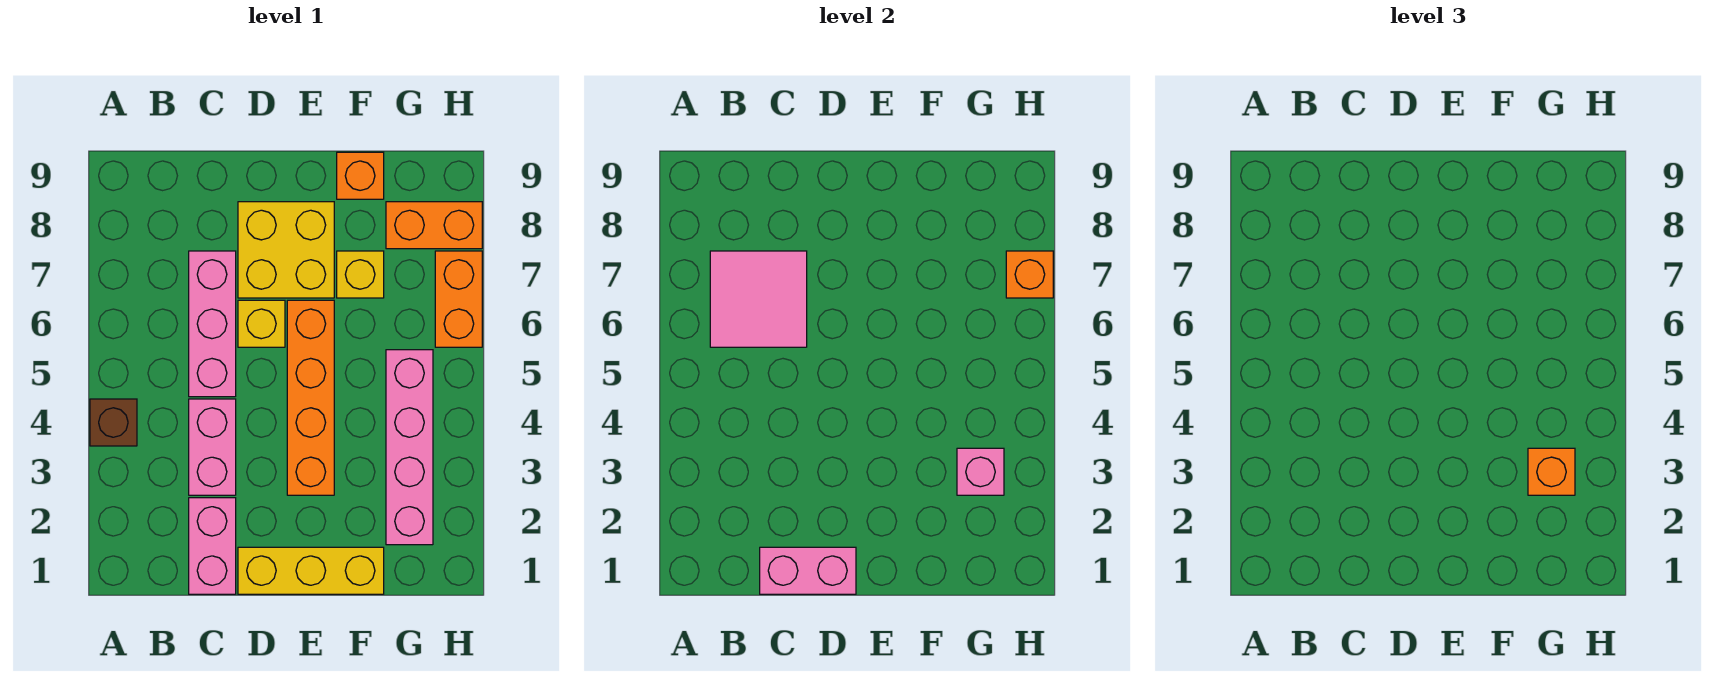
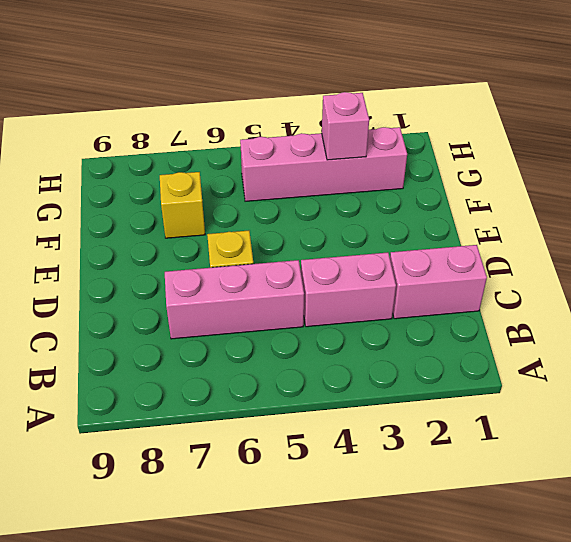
none -> brown brick A4 level 1
none -> yellow brick D1:F1 level 1
none -> yellow brick D7:E8 level 1

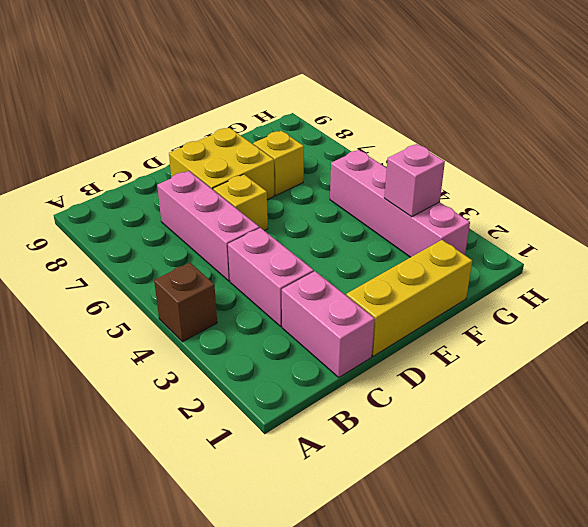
none -> orange brick E3:E6 level 1
none -> orange brick F9 level 1
none -> orange brick G8:H8 level 1

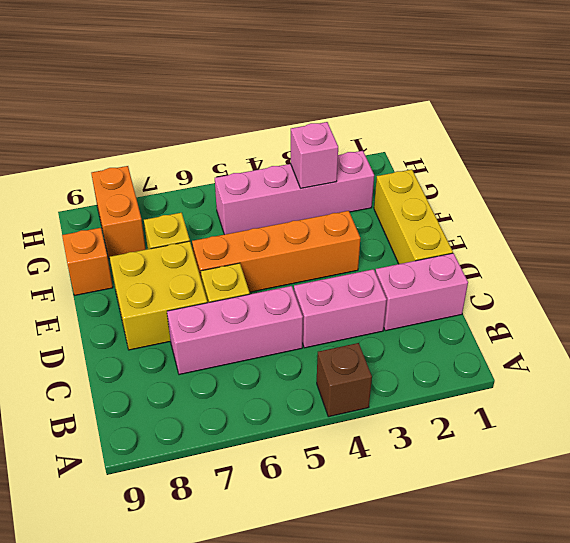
none -> orange brick H6:H7 level 1
none -> pink tile B6:C7 level 2
none -> pink brick C1:D1 level 2

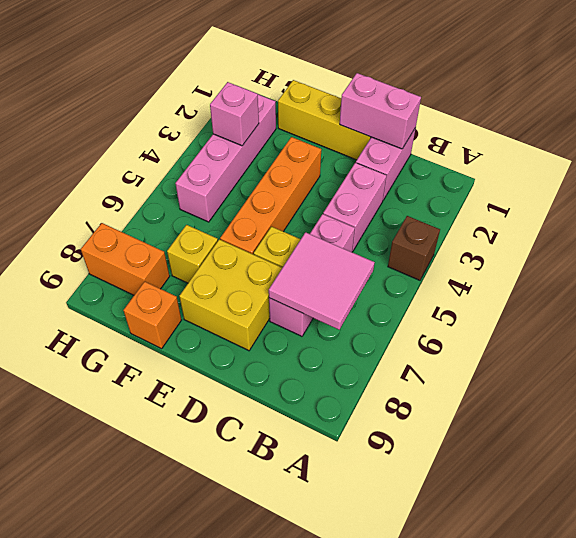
none -> orange brick H6:H7 level 1
none -> orange brick H7 level 2
none -> orange brick G3 level 3

